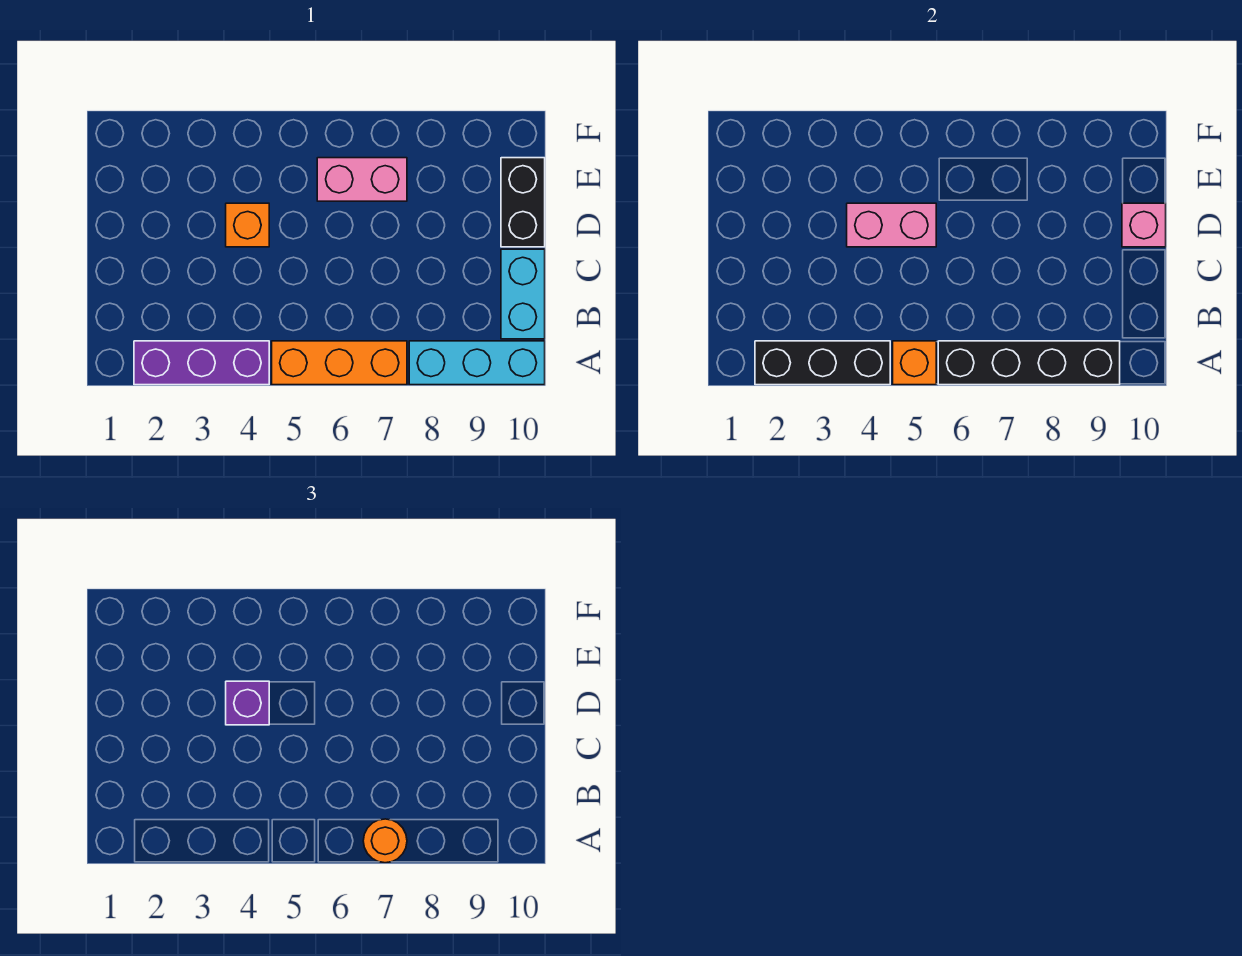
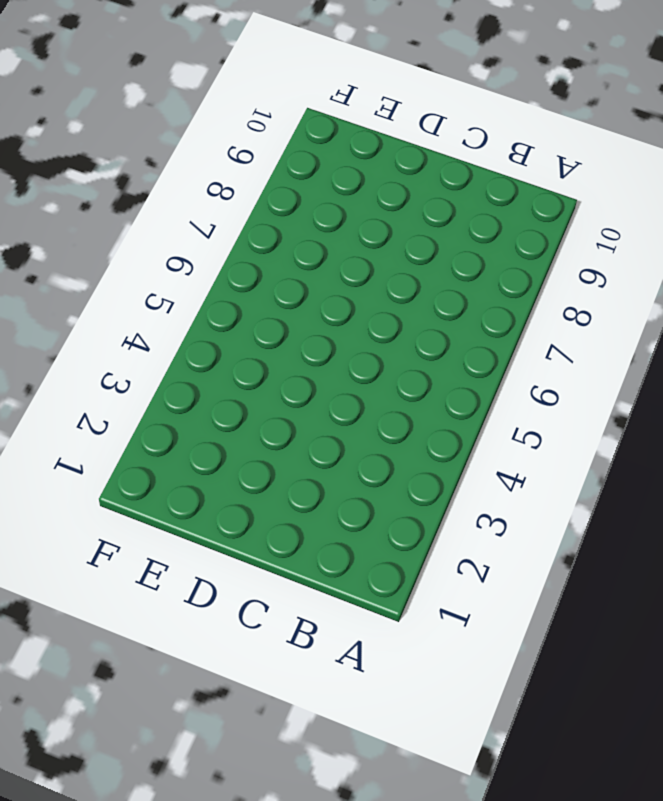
none -> purple brick A2:A4 level 1
none -> orange brick A5:A7 level 1
none -> cyan brick A8:A10 level 1

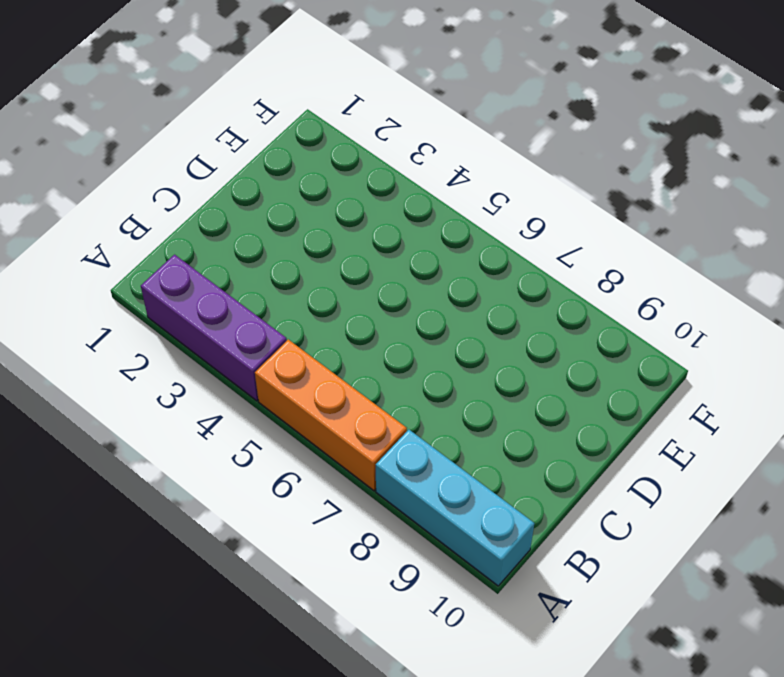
none -> cyan brick B10:C10 level 1
none -> orange brick D4 level 1
none -> black brick D10:E10 level 1

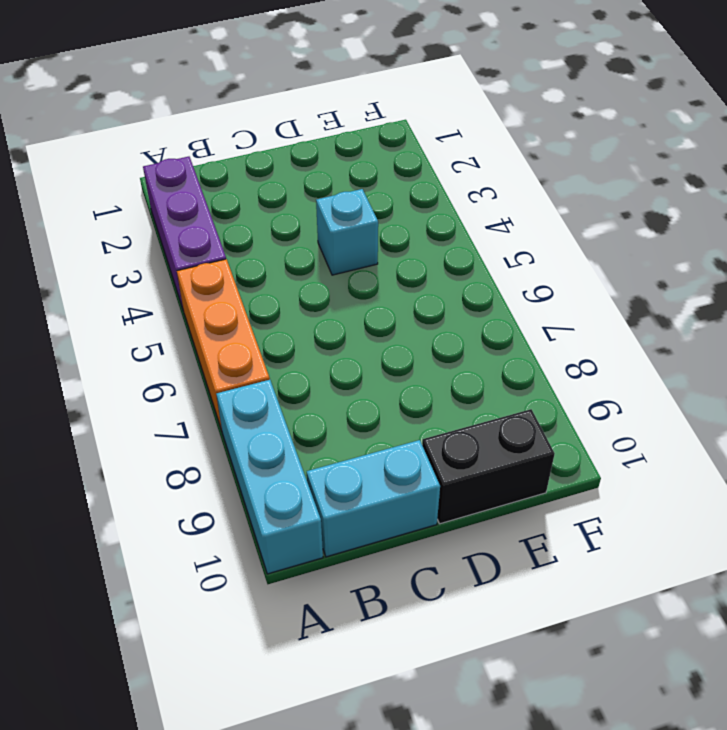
cyan brick D4 level 1 -> orange brick D4 level 1
none -> pink brick E6:E7 level 1
none -> black brick A2:A4 level 2
none -> orange brick A5 level 2

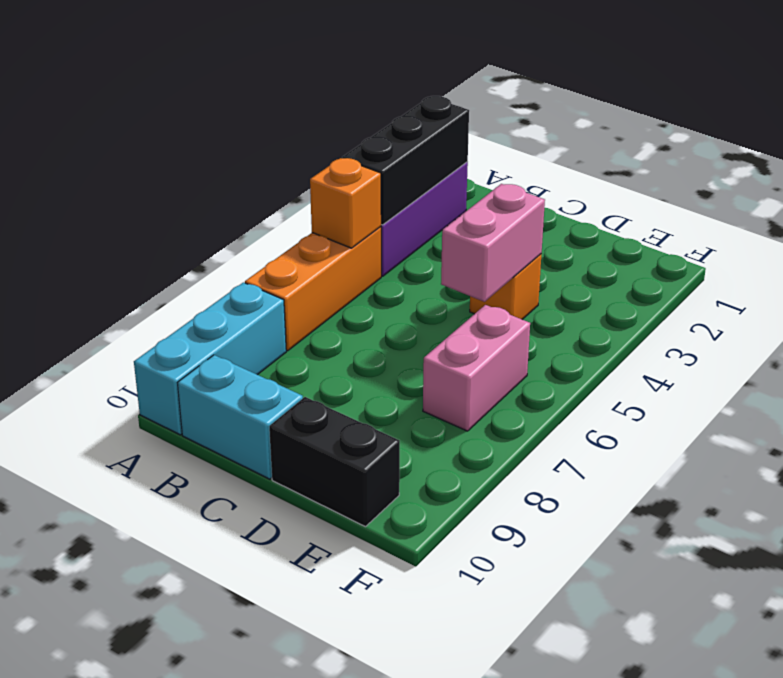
none -> black brick A6:A9 level 2
none -> pink brick D10 level 2
none -> orange round brick A7 level 3

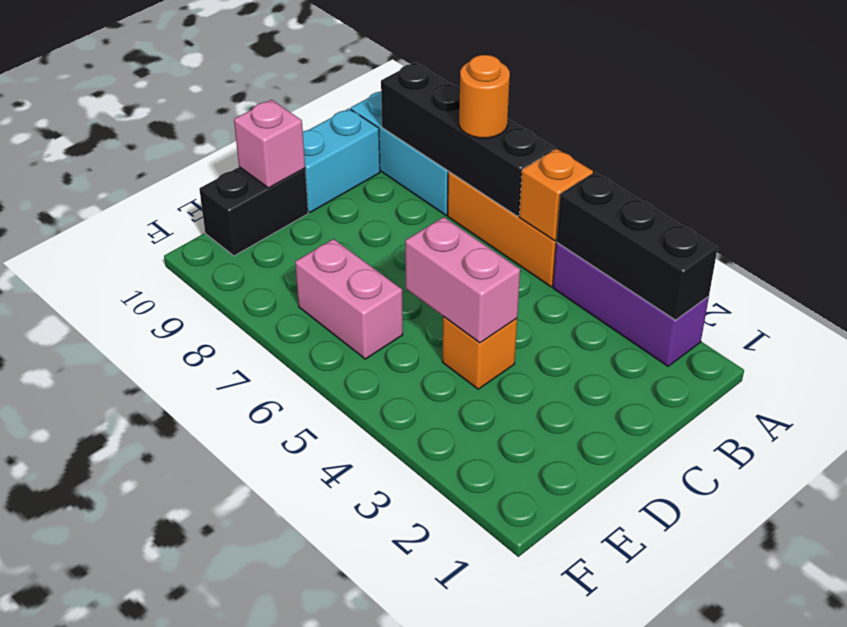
none -> purple brick D4 level 3

